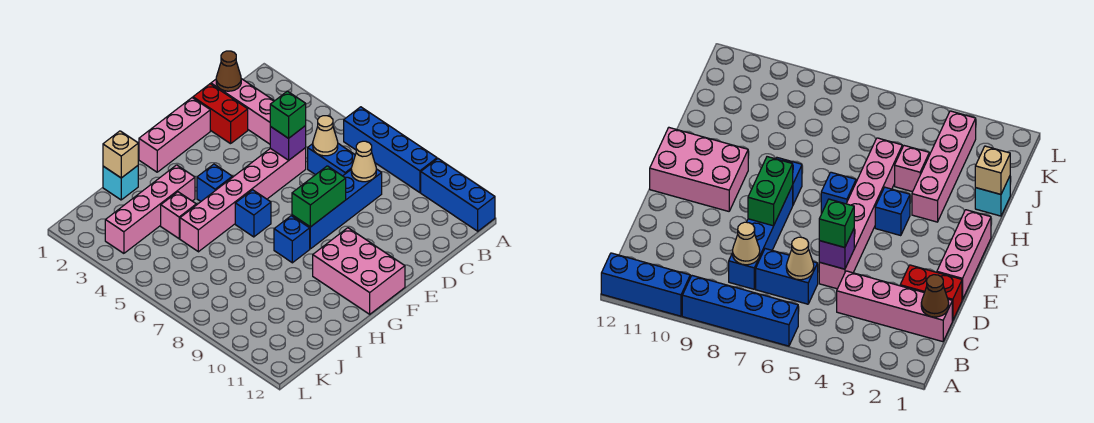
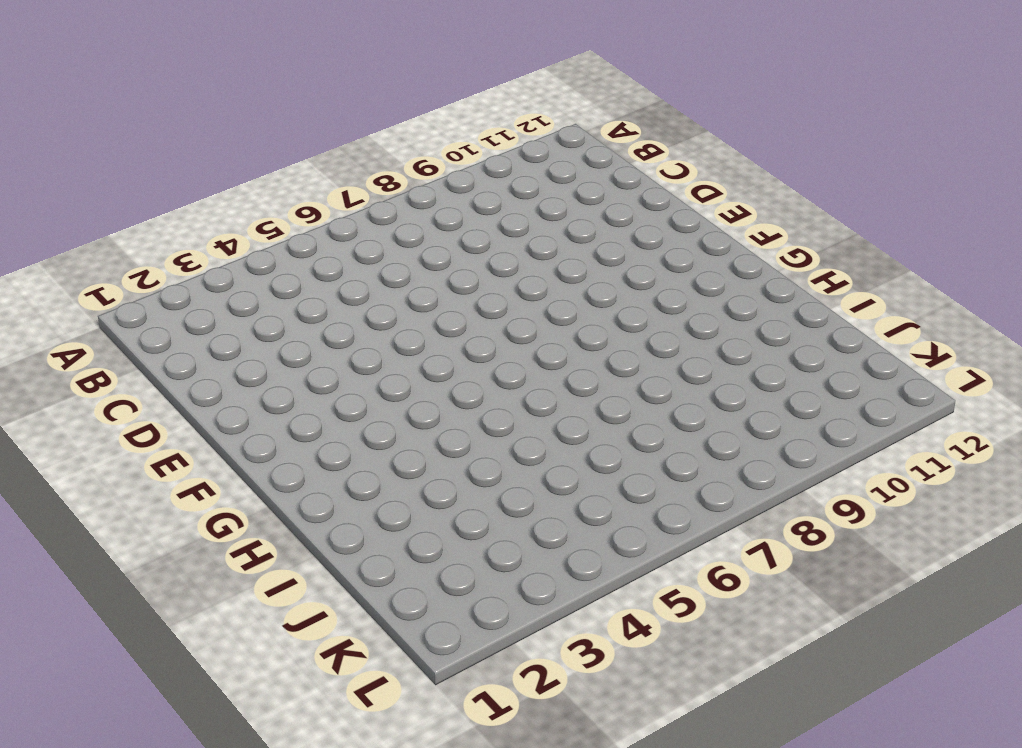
none -> blue brick A6:A9 level 1
none -> blue brick A10:A12 level 1
none -> pink brick C1:C4 level 1

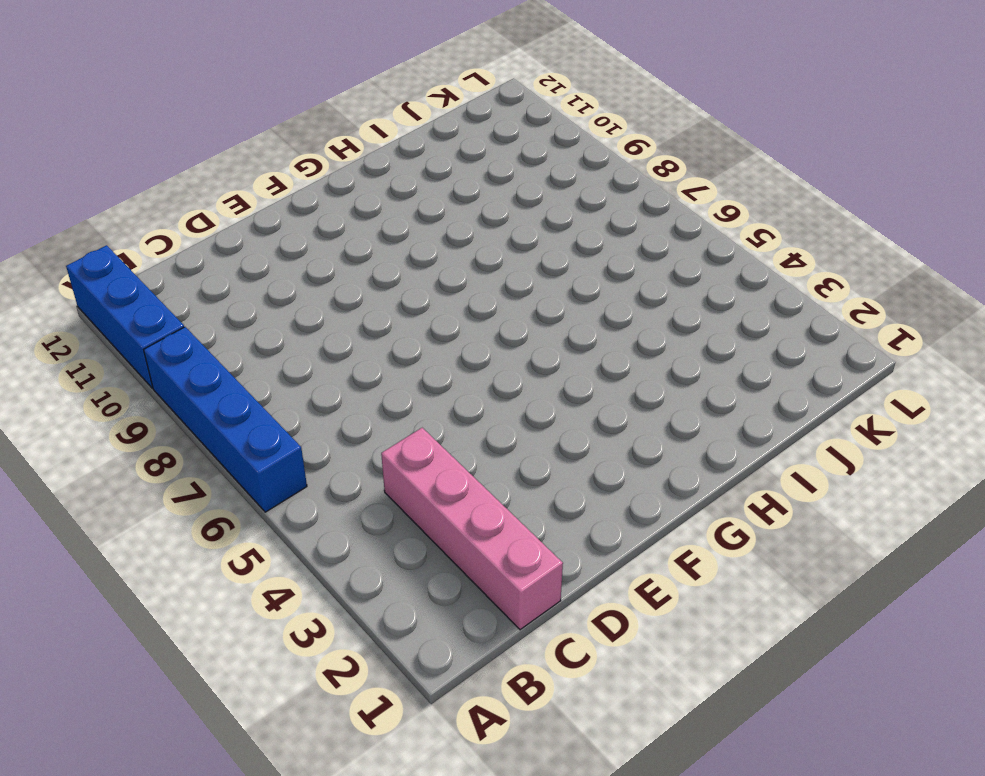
none -> blue brick C6:C7 level 1
none -> blue brick C8:F8 level 1
none -> red brick D1:D2 level 1

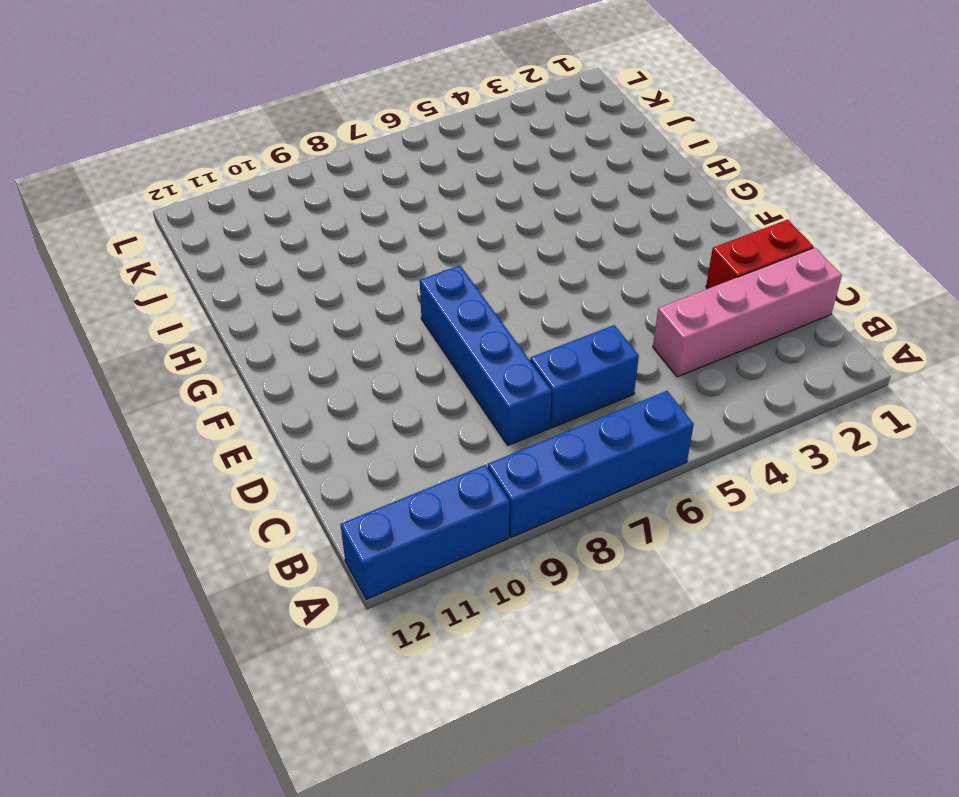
none -> pink brick D5:I5 level 1
none -> pink brick E1:G1 level 1
none -> pink brick F10:G12 level 1

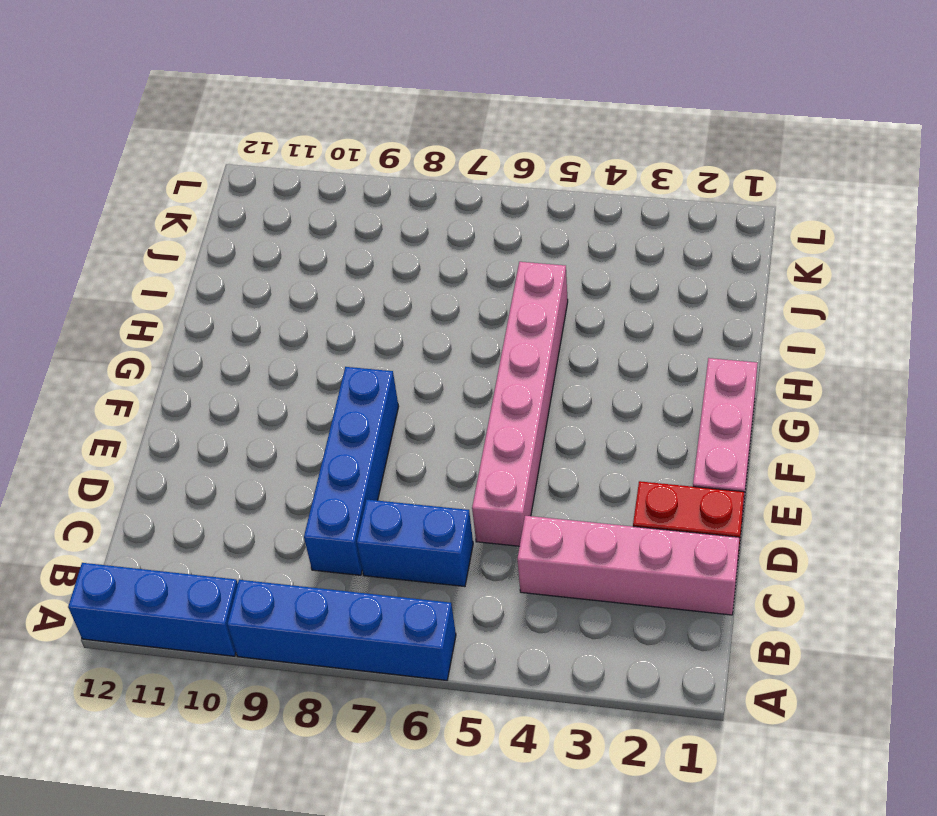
none -> pink brick F10:G12 level 1
none -> blue brick G4 level 1
none -> blue brick G6 level 1

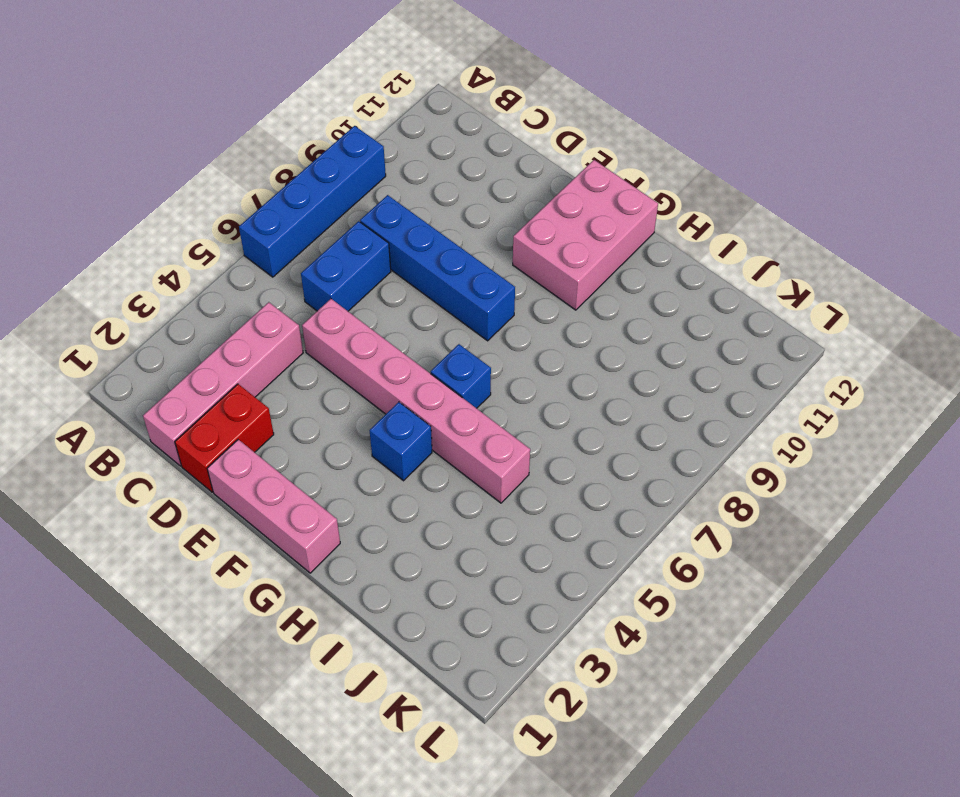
none -> blue brick A10:A12 level 1
none -> blue brick G8 level 1
none -> pink brick H3:K3 level 1

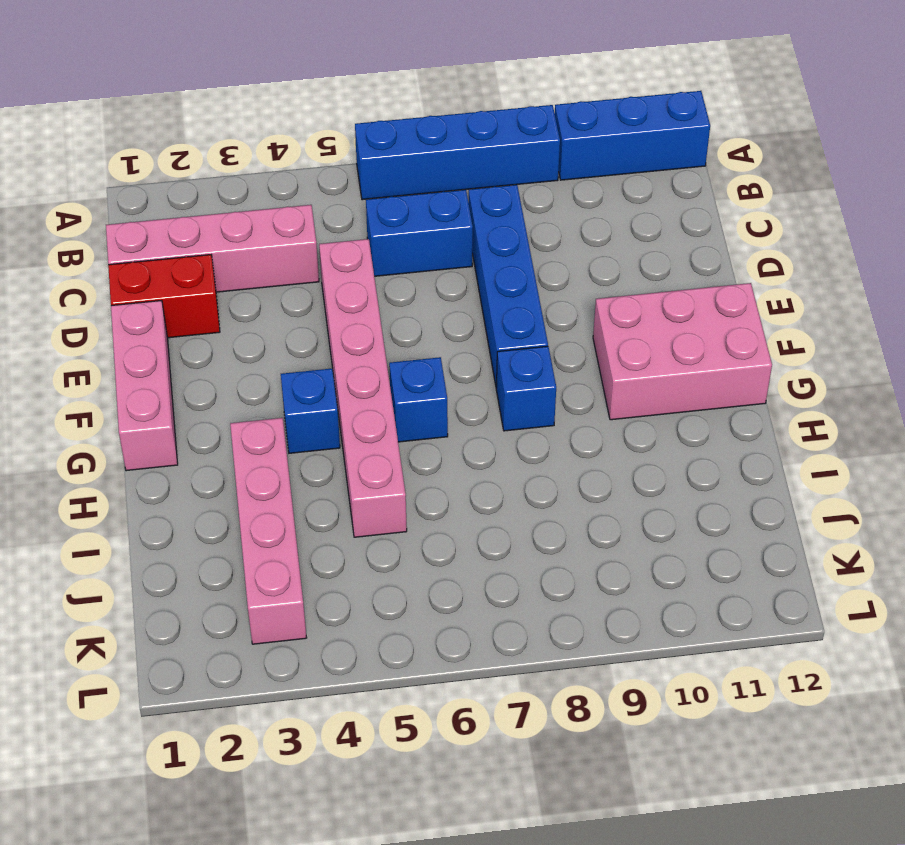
none -> cyan brick I1 level 1
none -> pink brick I4 level 1
none -> brown cone C1 level 2

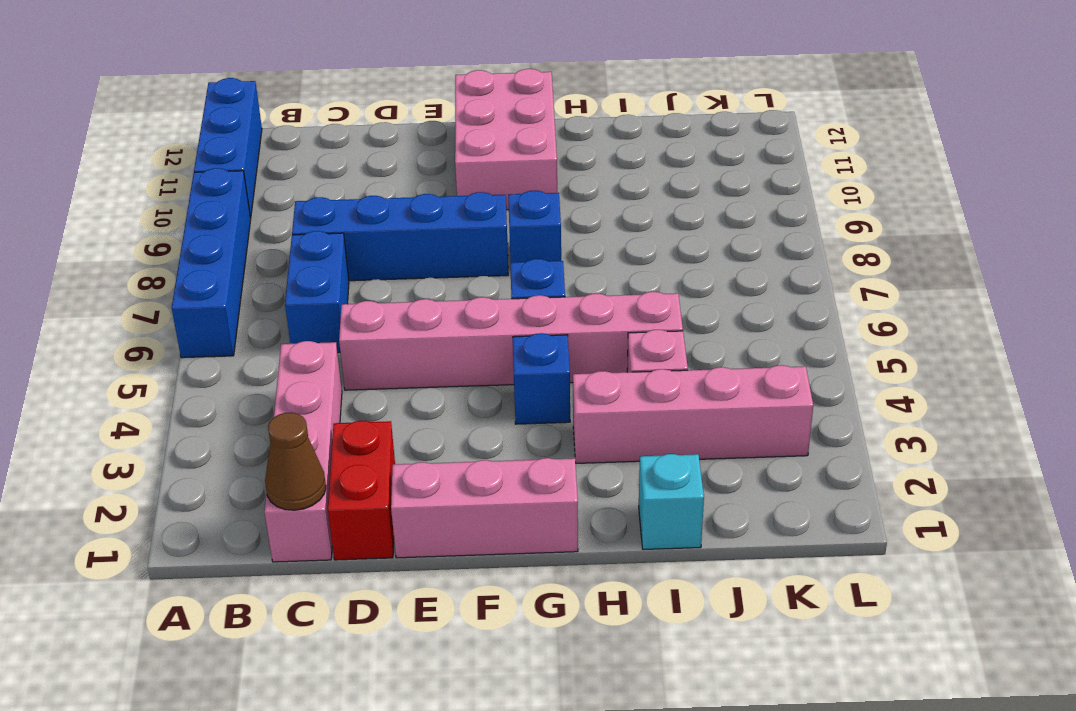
none -> tan cone C6 level 2
none -> tan cone C8 level 2
none -> purple brick D5 level 2

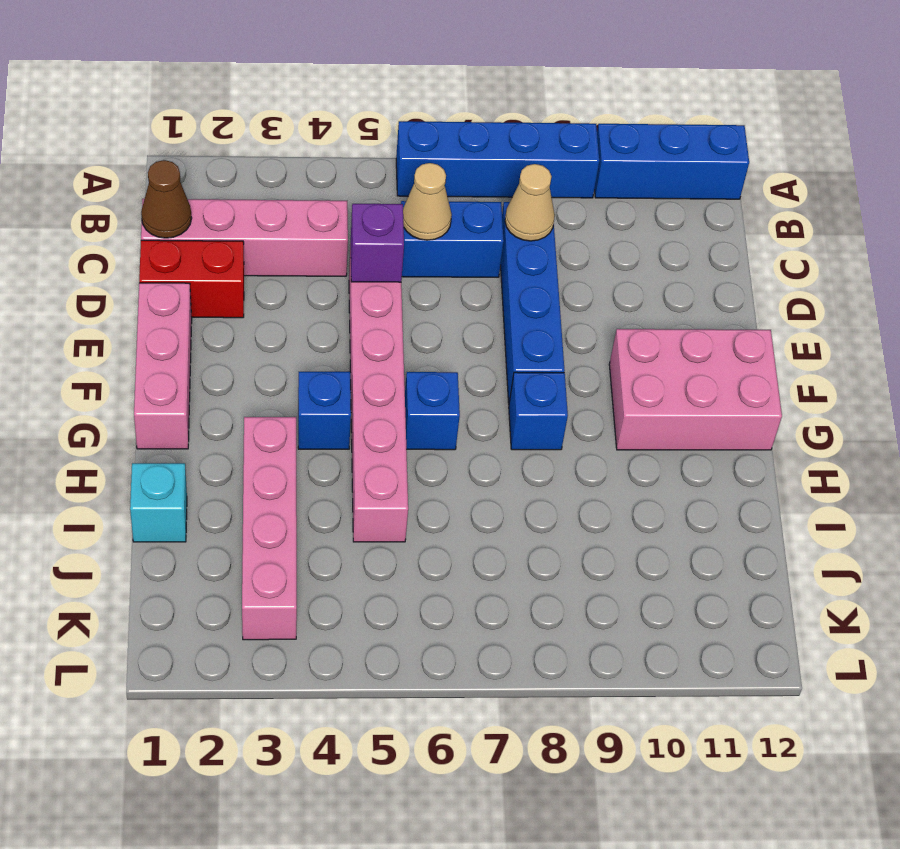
none -> pink brick I4 level 1
none -> green brick E8:F8 level 2
none -> tan brick I1 level 2

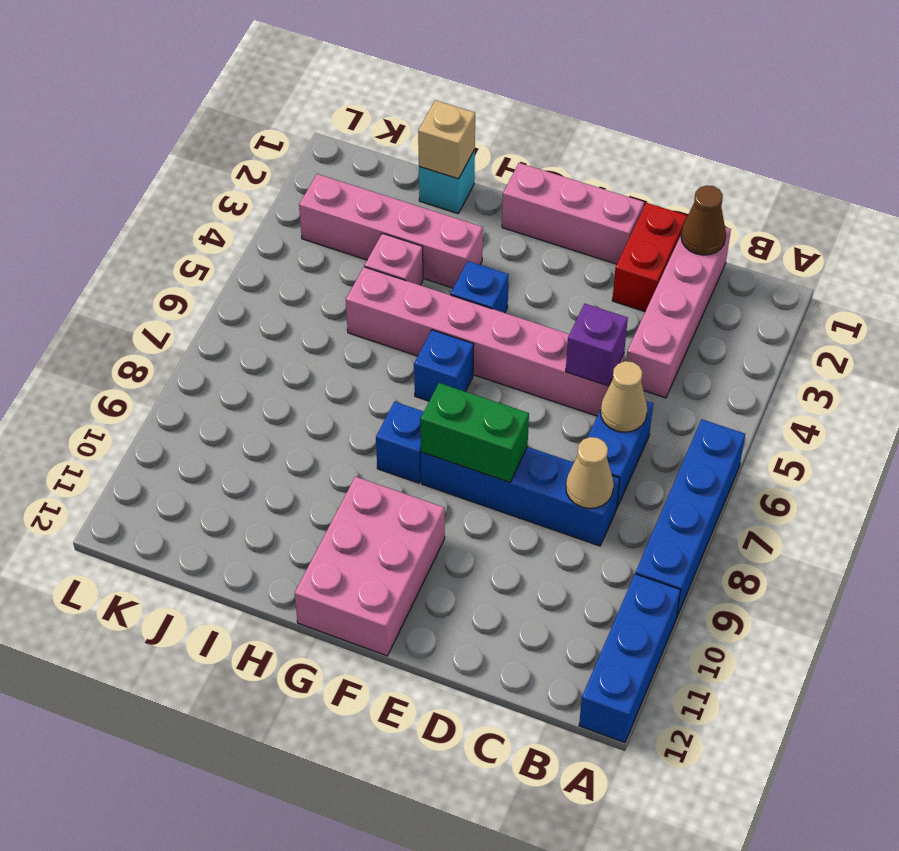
none -> green brick D5 level 3

